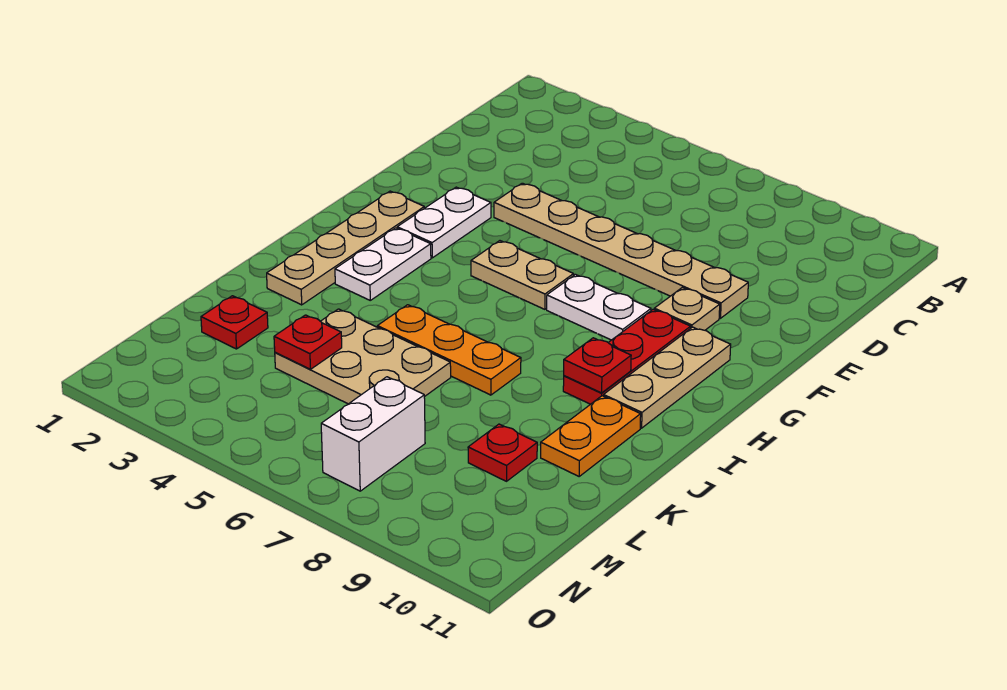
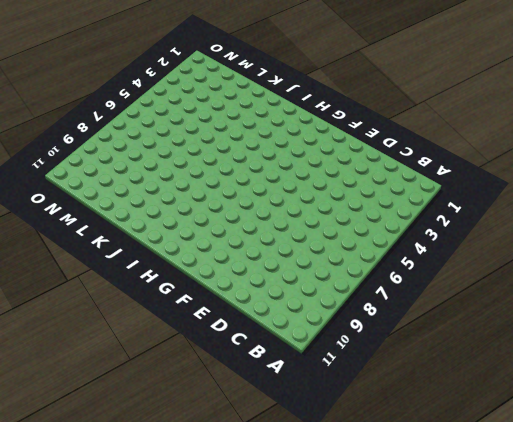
none -> tan plate E4:E9 level 1
none -> white plate F3:G3 level 1
none -> tan plate F9 level 1

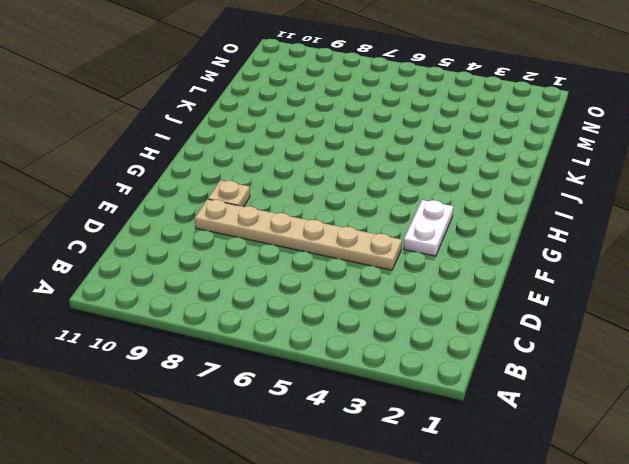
none -> tan plate G2:J2 level 1
none -> tan plate G5:G6 level 1
none -> white plate G7:G8 level 1

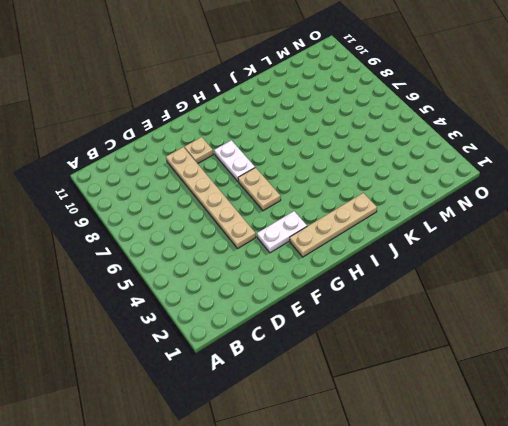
none -> red plate G9:I9 level 1
none -> tan plate G10:I10 level 1
none -> white plate H3:I3 level 1

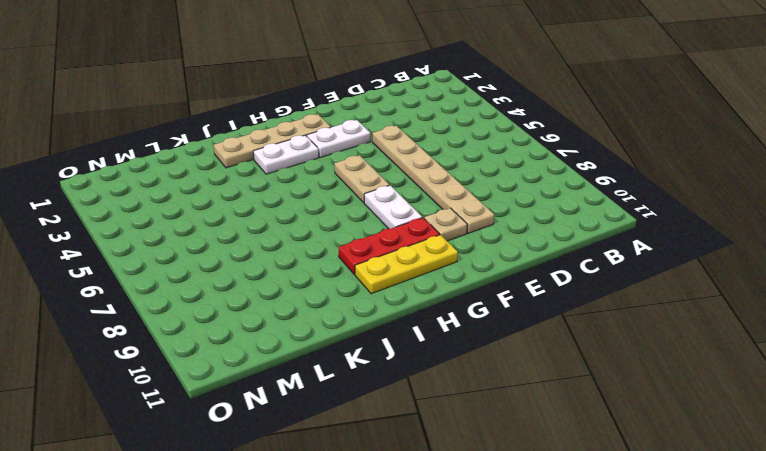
yellow plate G10:I10 level 1 -> tan plate G10:I10 level 1
none -> orange plate J5:J7 level 1
none -> orange plate J10:K10 level 1
none -> tan plate K4:L6 level 1

